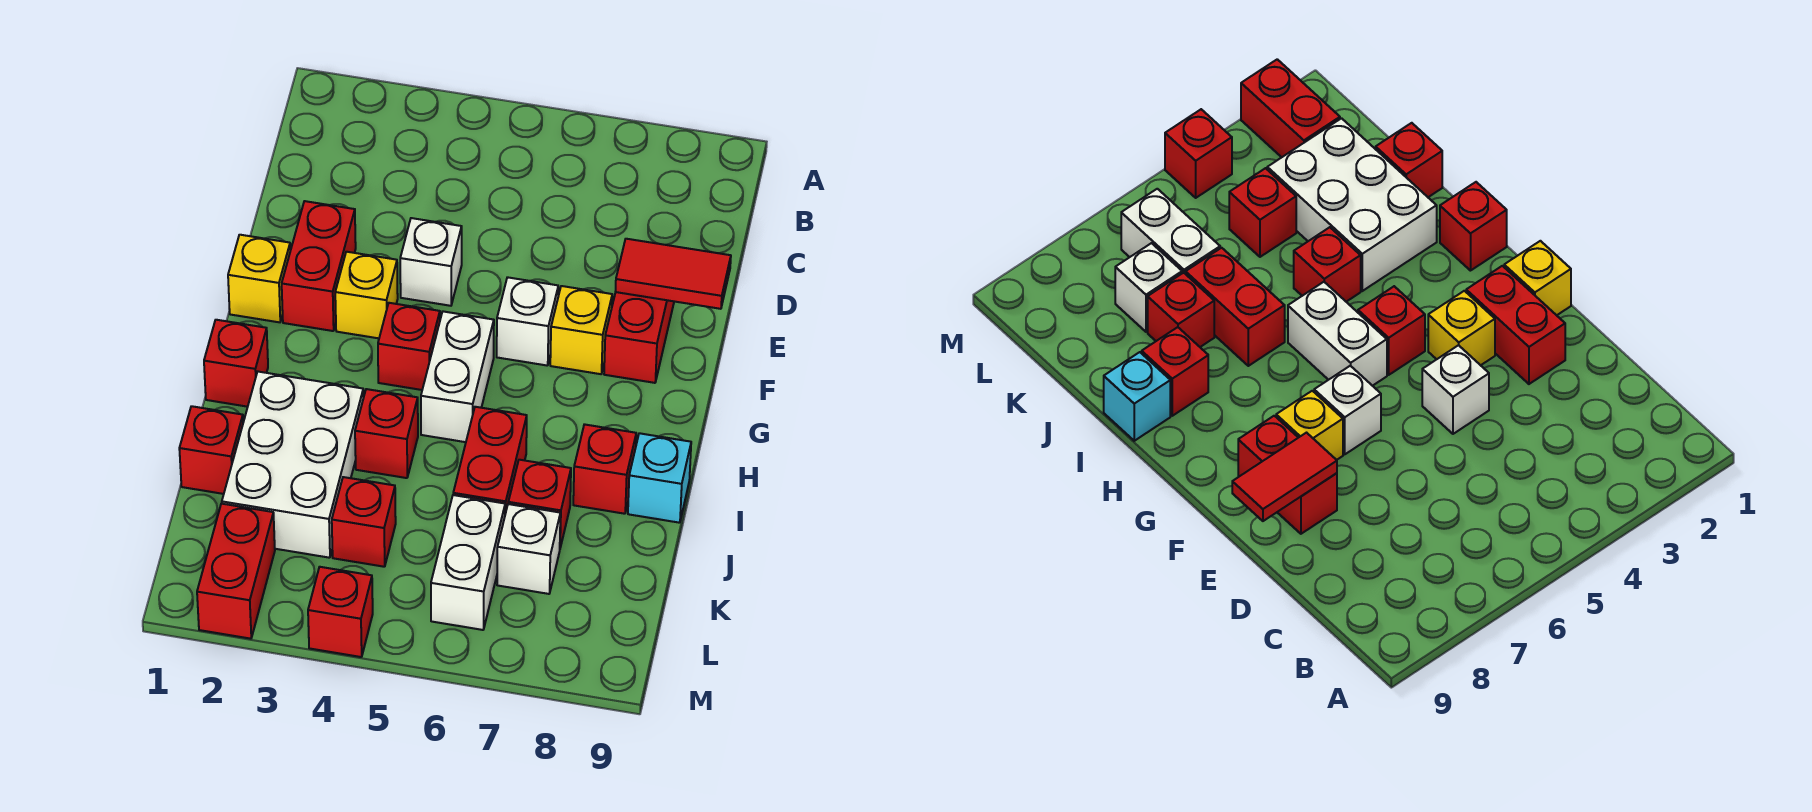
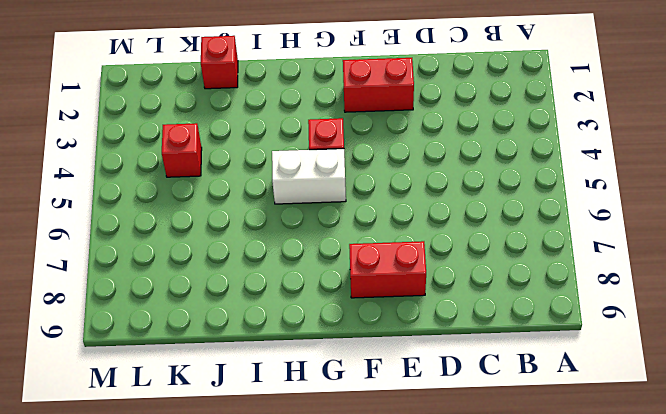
none -> white brick E4 level 1
none -> yellow brick F1 level 1
none -> yellow brick F3 level 1

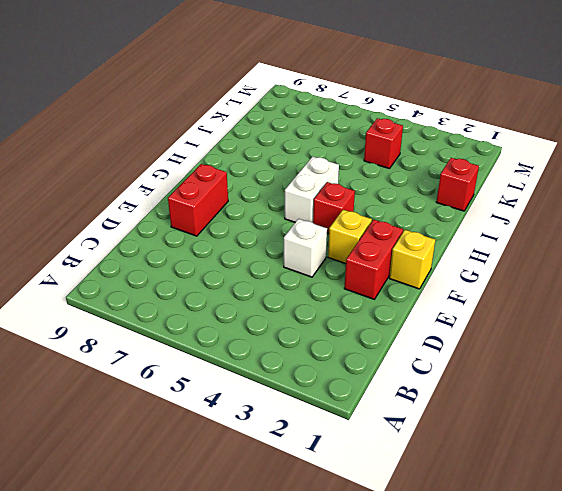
none -> white brick F6 level 1
none -> yellow brick F7 level 1
none -> red brick H1 level 1

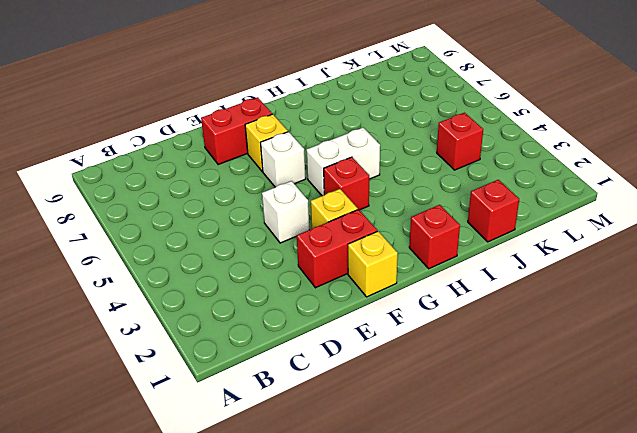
none -> white brick I2:K3 level 1
none -> red brick I4 level 1
none -> red brick I6:J6 level 1

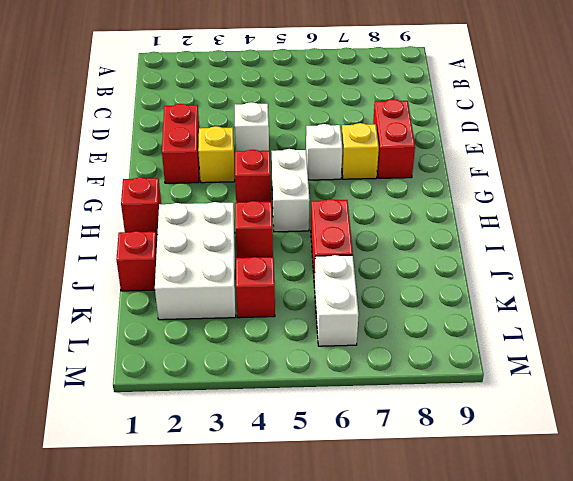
none -> yellow brick F1 level 1
none -> red brick I8 level 1
none -> cyan brick I9 level 1

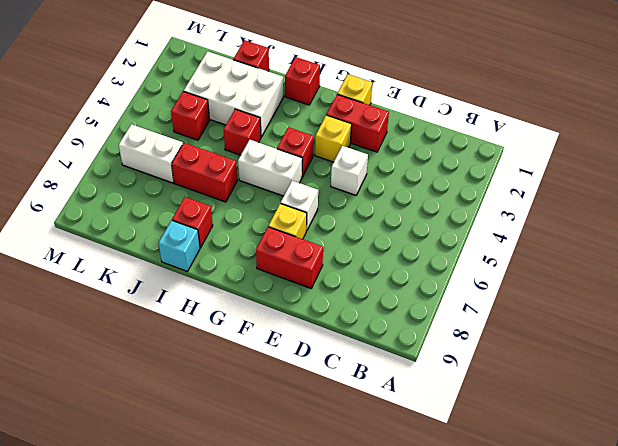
none -> red brick J7 level 1
none -> white brick K7 level 1
none -> red brick L2:M2 level 1

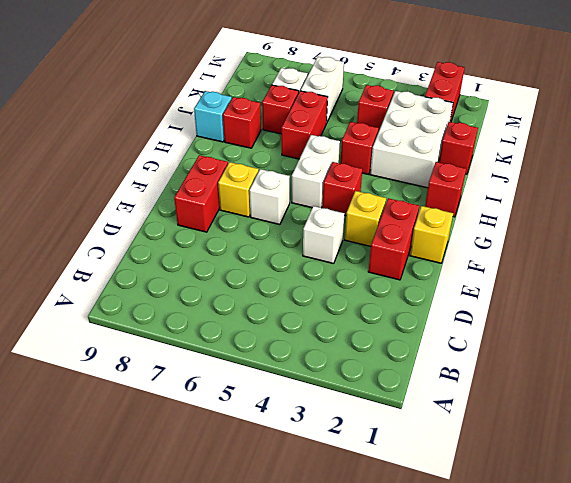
none -> red brick M4 level 1
none -> red tile E8:E9 level 2

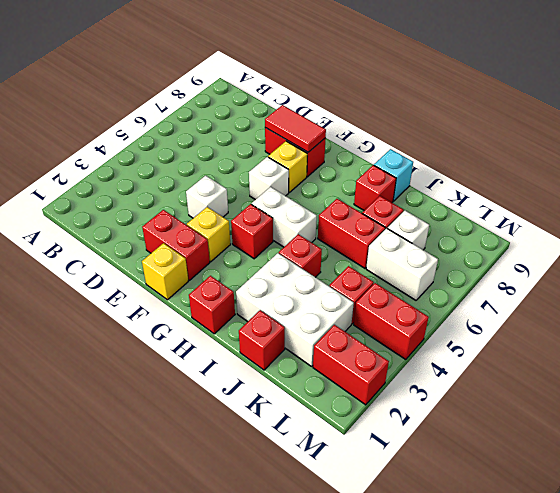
red tile E8:F8 level 2 -> red tile E8:E9 level 2
red brick L4:M4 level 1 -> red brick M4 level 1

